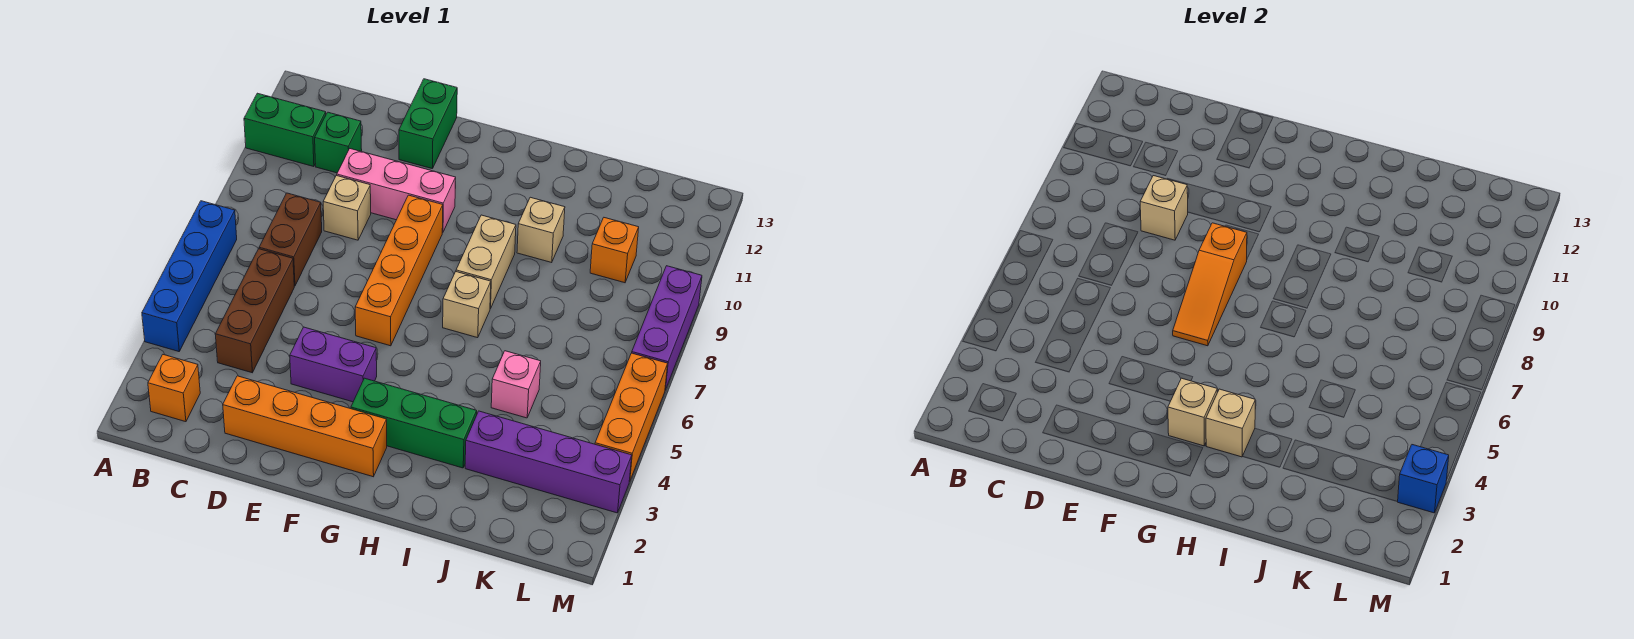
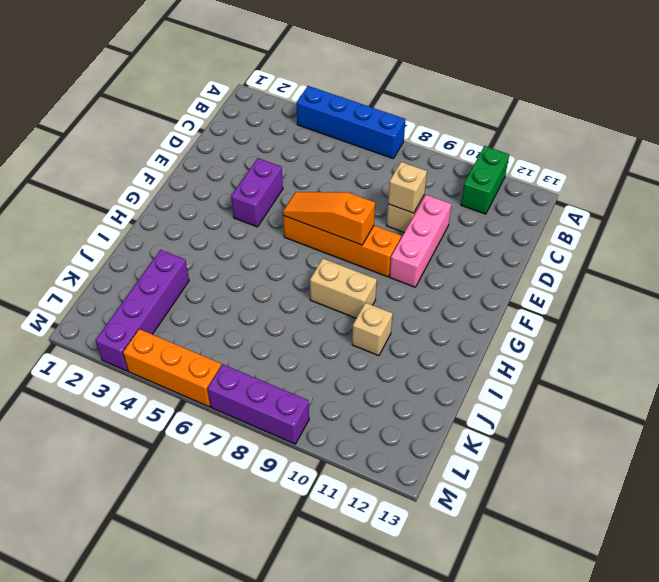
none -> orange brick B2 level 1
none -> brown brick C4:C6 level 1
none -> brown brick C7:C8 level 1

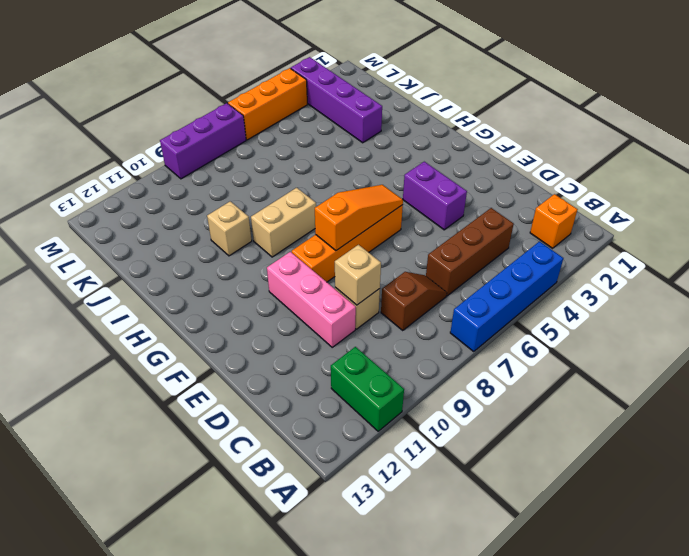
brown slope C7:C8 level 1 top 8 -> brown brick C7:C8 level 1
none -> green brick C11 level 1
none -> orange brick D2:G2 level 1
none -> green brick E12:E13 level 1

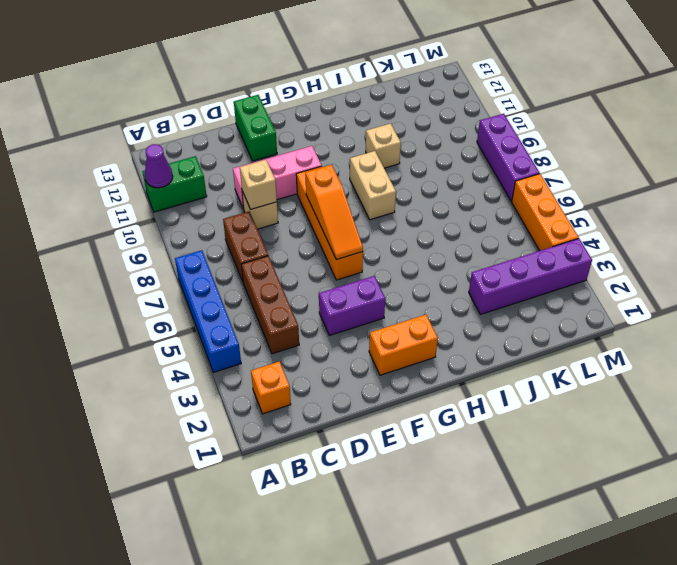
purple cone A11 level 2 -> none
orange brick F2:G2 level 1 -> orange brick D2:G2 level 1
none -> green brick C11 level 1
none -> green brick G3:I3 level 1
none -> tan brick H7 level 1

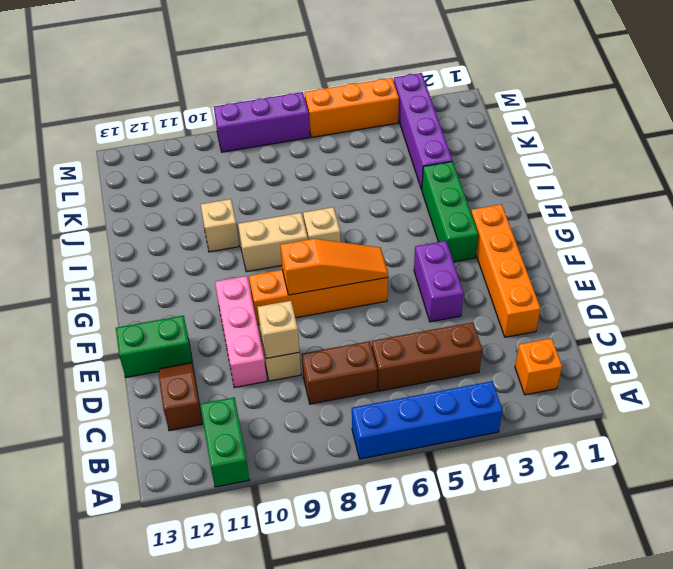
brown slope C12:D12 level 1 top C -> none
none -> green brick C11 level 1
none -> pink brick J5 level 1
none -> orange brick K10 level 1

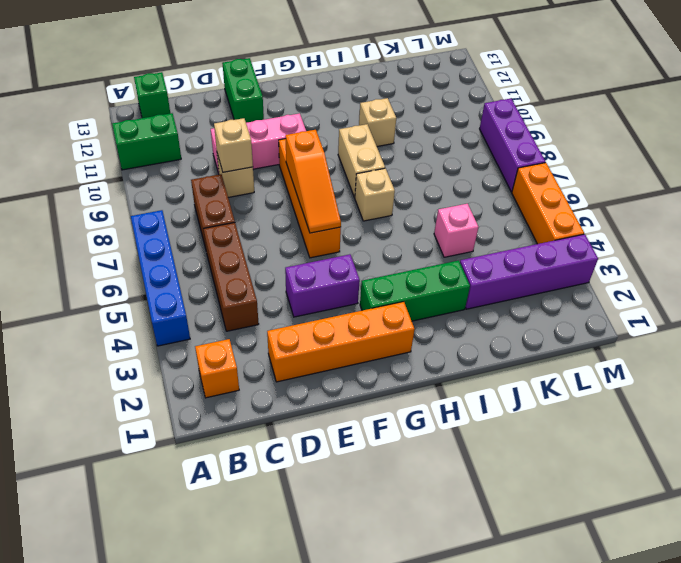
green brick B13 level 1 -> green brick C11 level 1
none -> orange brick K10 level 1
none -> tan brick G3 level 2
none -> tan brick H3 level 2

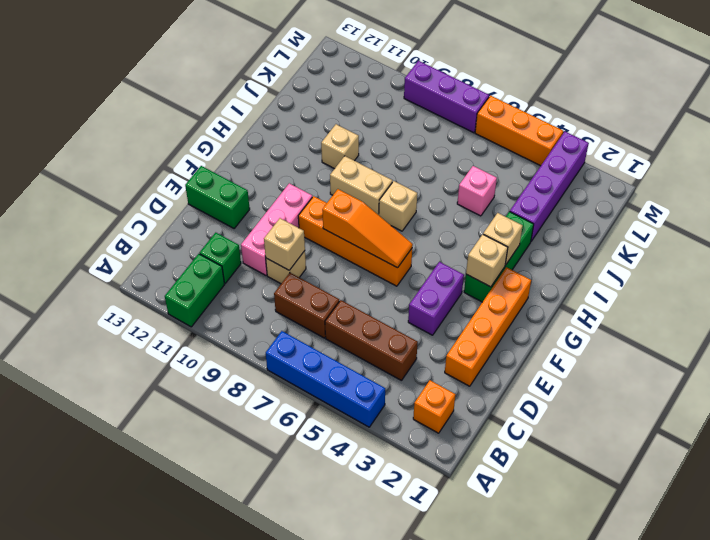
none -> orange brick K10 level 1
none -> blue brick M3 level 2

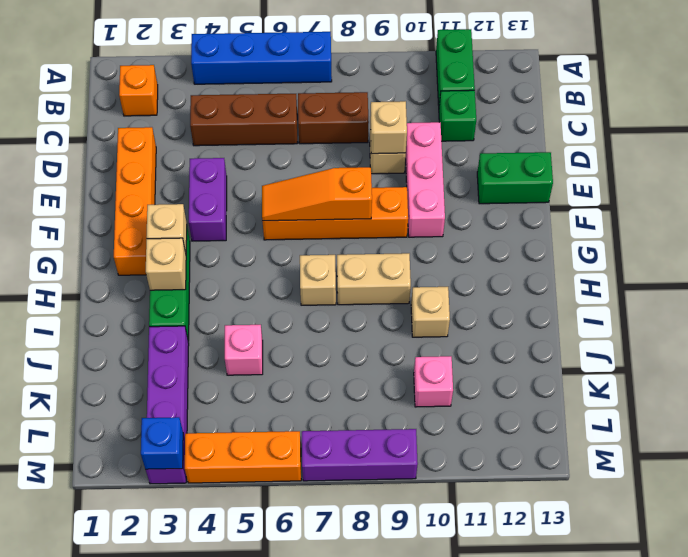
pink brick K10 level 1 -> orange brick K10 level 1

